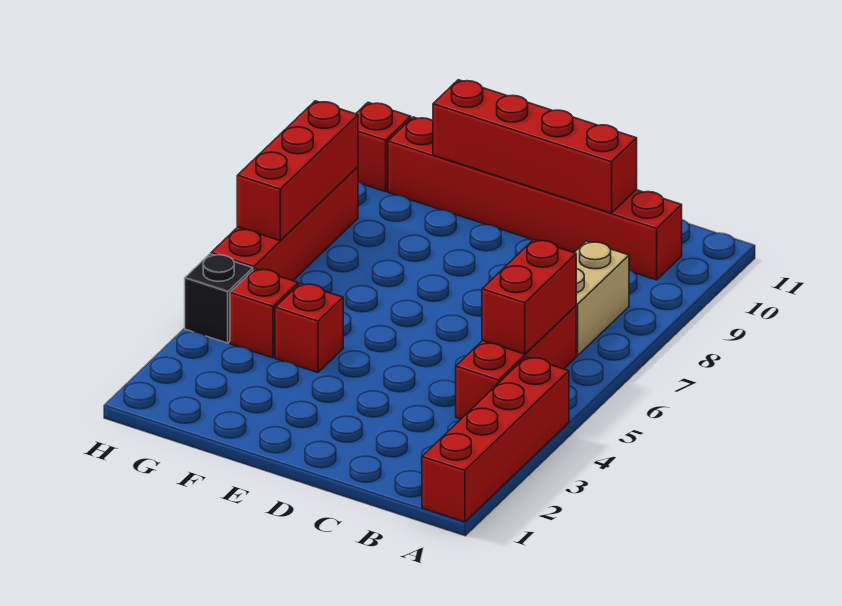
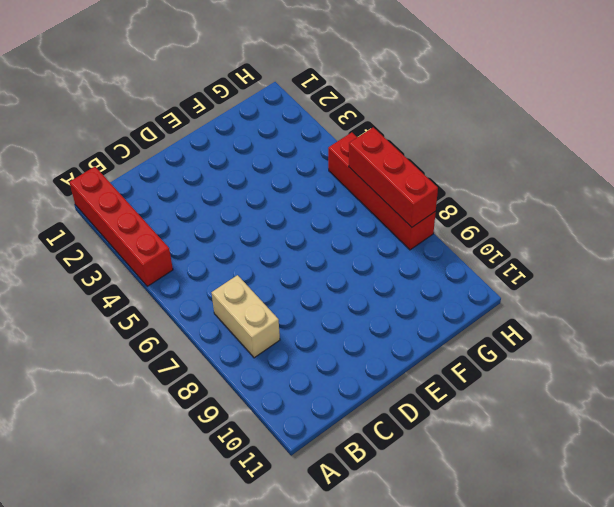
none -> red brick B4:B6 level 1
none -> red brick B10:G10 level 1
none -> red brick F4 level 1

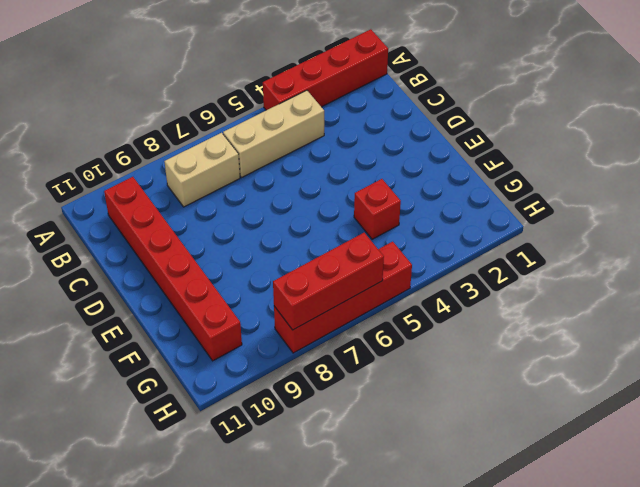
tan brick B4:B6 level 1 -> red brick B4:B6 level 1
none -> red brick G4 level 1
none -> black brick H4 level 1
none -> red brick H10 level 1

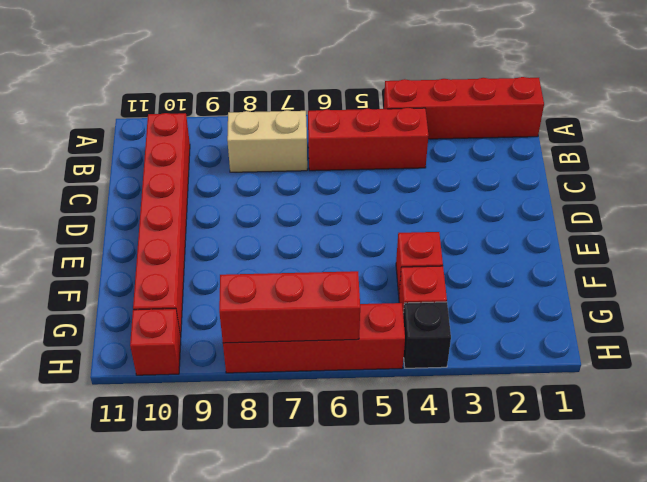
none -> red brick B5:B6 level 2
none -> red brick C10:F10 level 2

